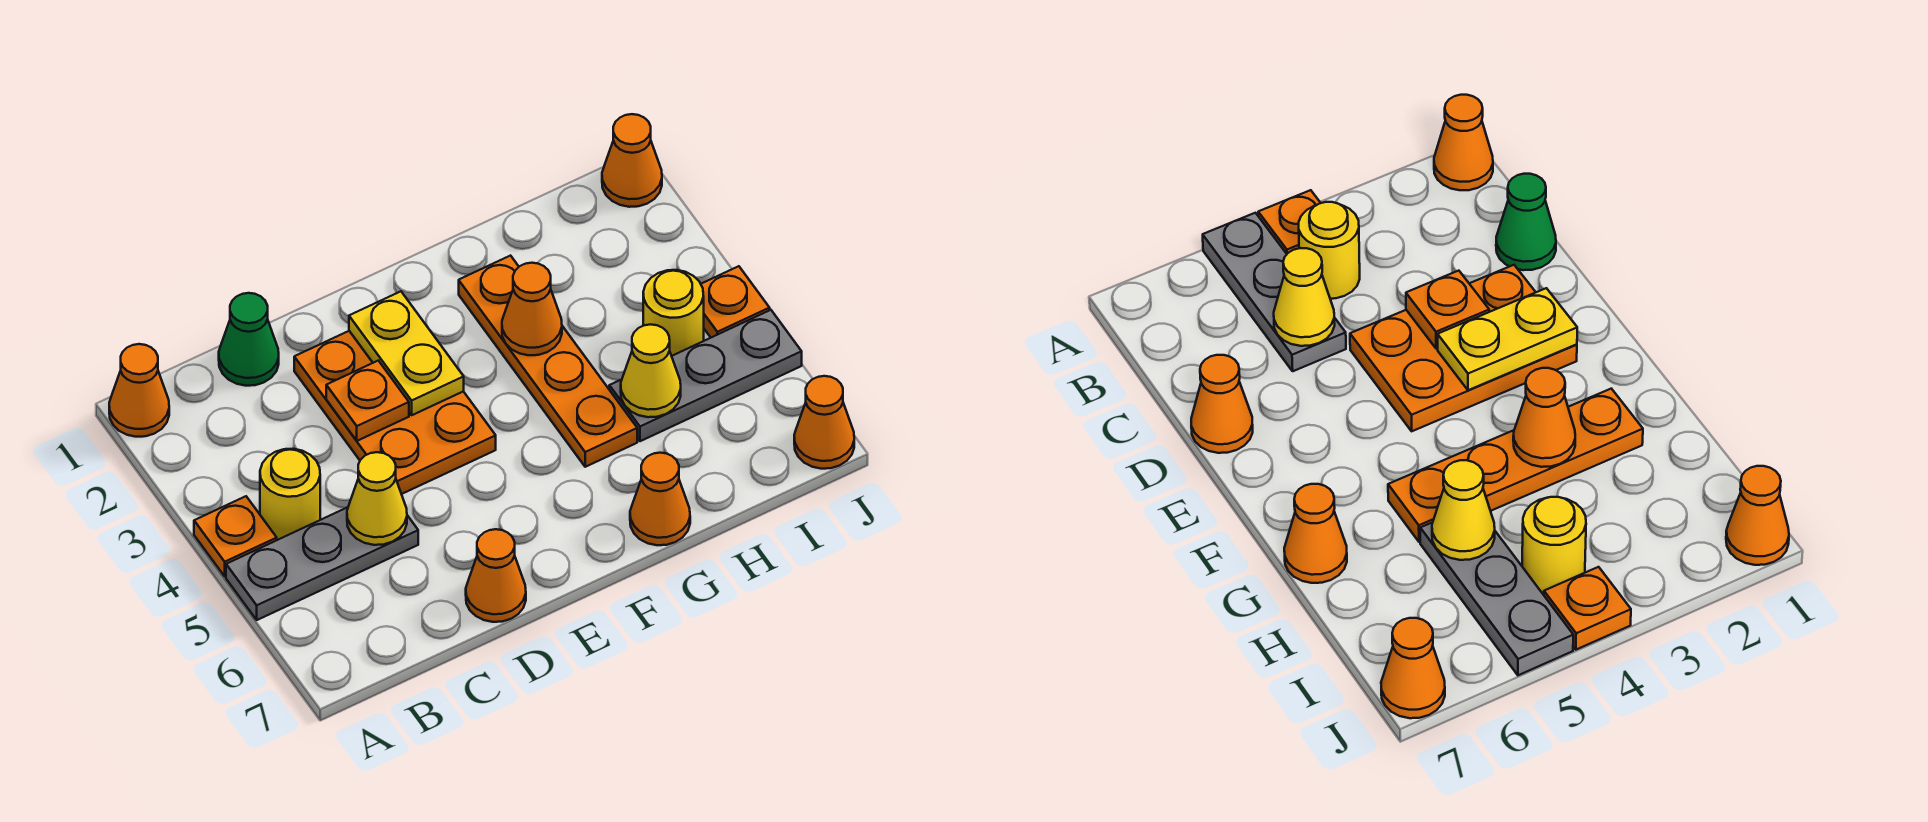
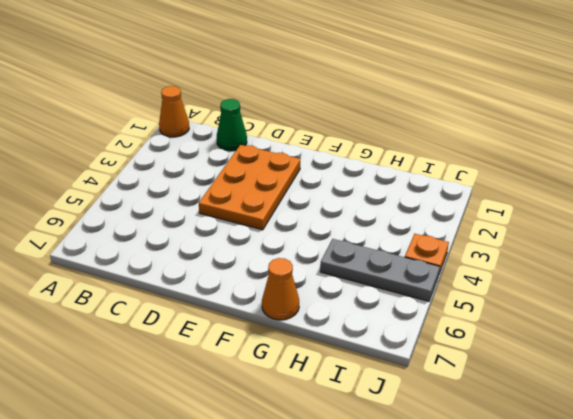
none -> orange plate A4 level 1
none -> grey plate A5:C5 level 1
none -> yellow round brick B4 level 1

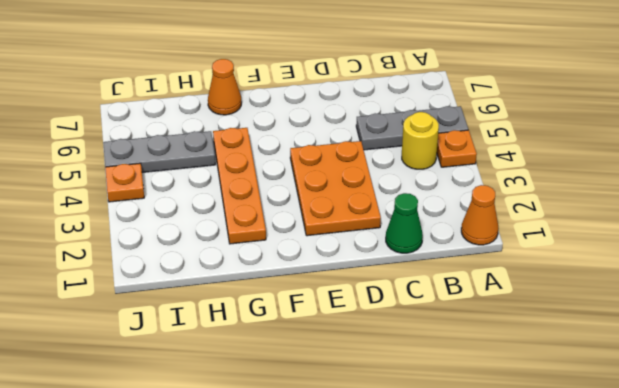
none -> orange cone D7 level 1
none -> yellow round brick I4 level 1
none -> orange cone J1 level 1

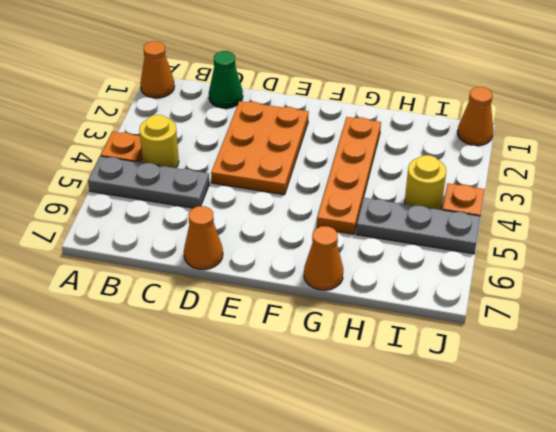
none -> orange cone J7 level 1
none -> yellow cone C5 level 2
none -> orange plate D3 level 2

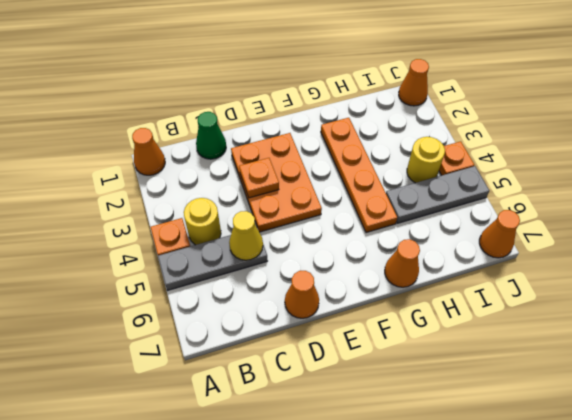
none -> yellow plate E2:E3 level 2
none -> orange cone G3 level 2
none -> yellow cone H5 level 2

